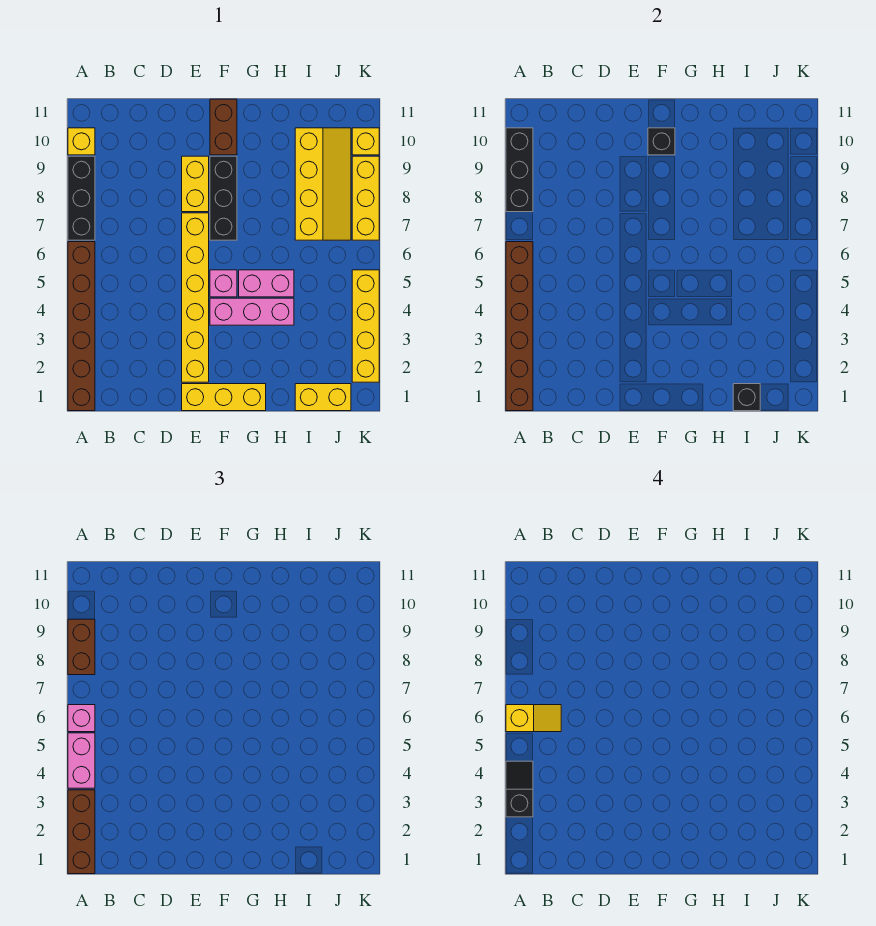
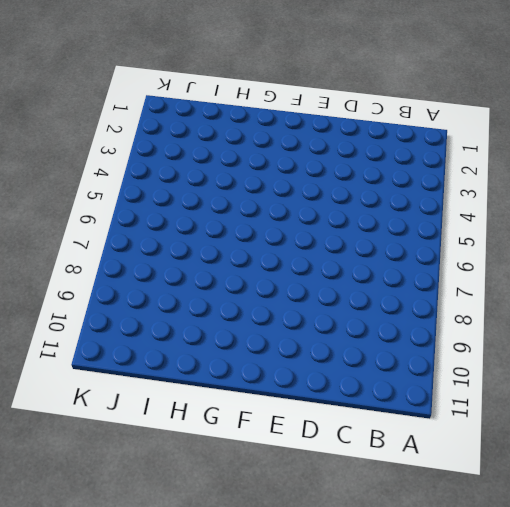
none -> brown brick A1:A6 level 1
none -> black brick A7:A9 level 1
none -> yellow brick A10 level 1

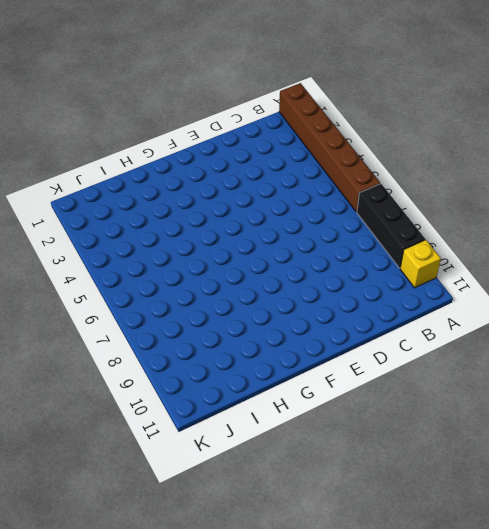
none -> yellow brick E1:G1 level 1
none -> yellow brick E2:E7 level 1
none -> yellow brick E8:E9 level 1

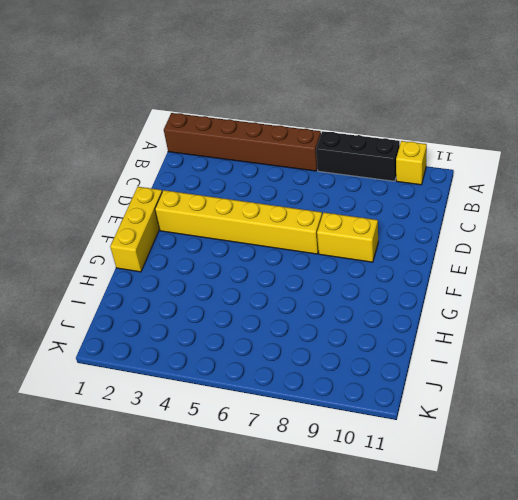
none -> pink brick F4:H4 level 1
none -> pink brick F5 level 1
none -> black brick F7:F9 level 1

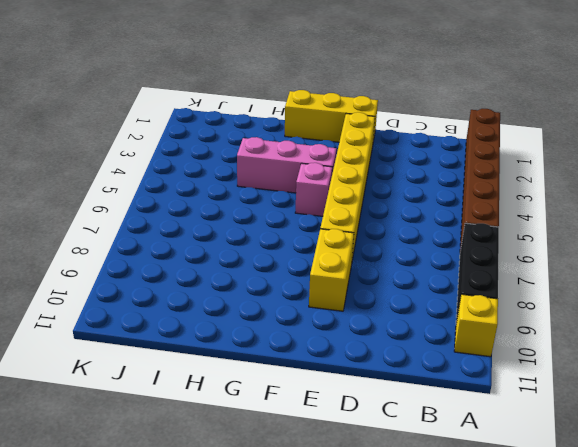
none -> black brick F7:F9 level 1
none -> brown brick F10:F11 level 1
none -> pink brick G5:H5 level 1

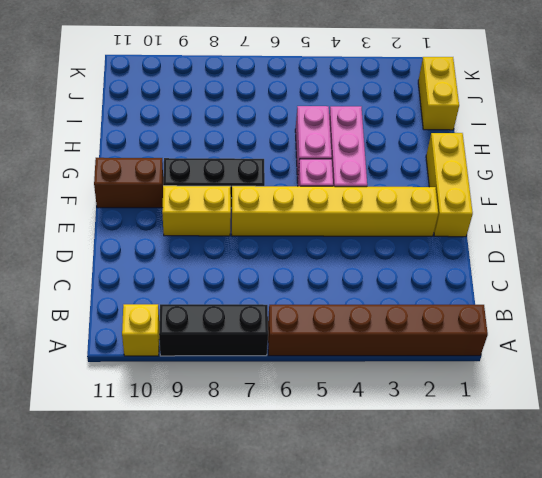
none -> yellow slope I7:J10 level 1 top I
none -> yellow brick K2:K5 level 1
none -> yellow brick K7:K9 level 1

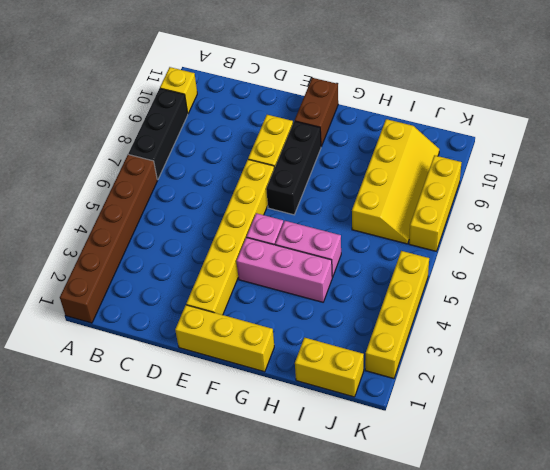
none -> yellow brick K10 level 1
none -> brown brick A1:A6 level 2
none -> black brick A8:A10 level 2

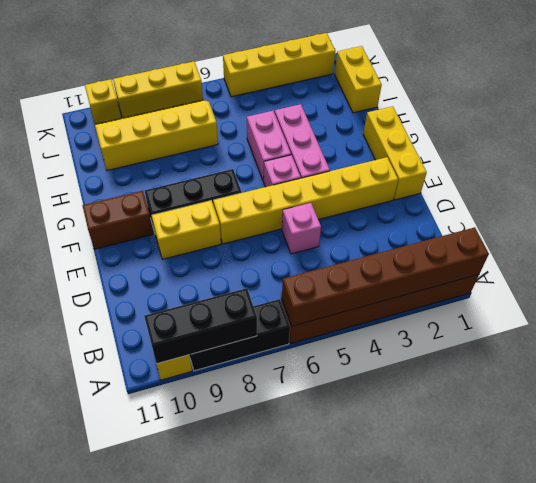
pink brick D5 level 1 -> pink brick A6 level 3
none -> black brick F10 level 2
none -> black brick I1 level 2
none -> brown brick A1:A3 level 3

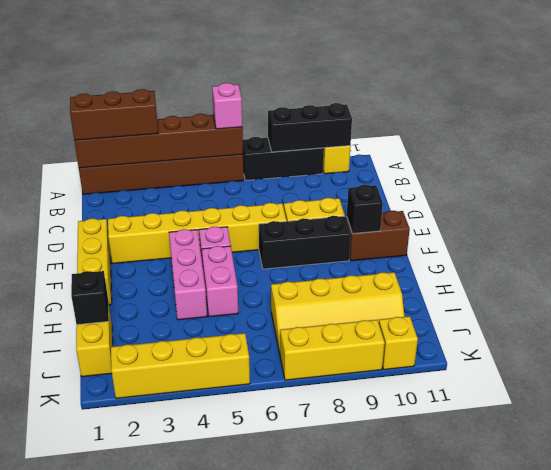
none -> pink brick A4:A5 level 3
none -> brown brick A8:A9 level 3
none -> black slope A3:A4 level 4 top 3

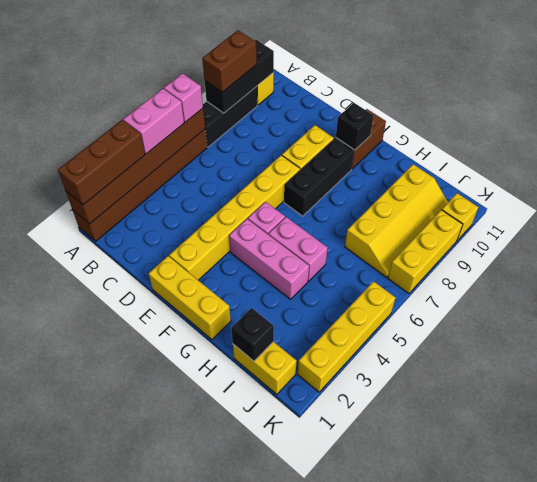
none -> black slope A3:A4 level 4 top 3
none -> yellow slope A6:B6 level 4 top A

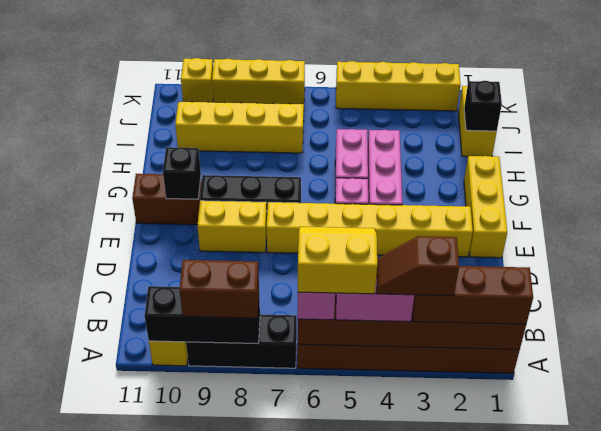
brown slope A3:A4 level 4 top 3 -> black slope A3:A4 level 4 top 3
yellow slope A5:B6 level 4 top A -> yellow slope A6:B6 level 4 top A

